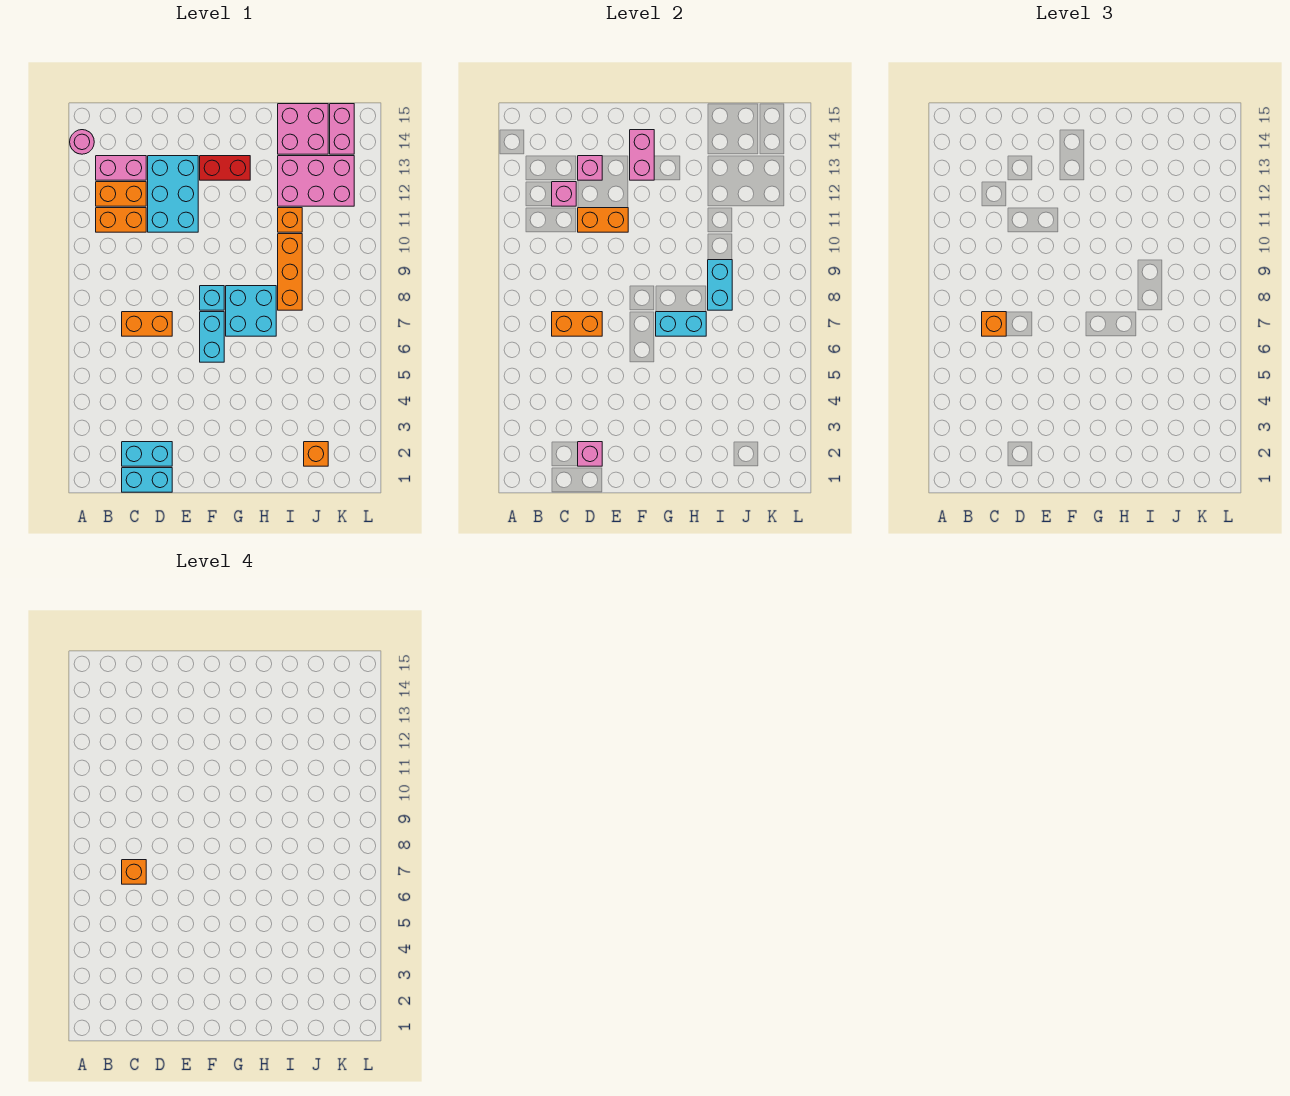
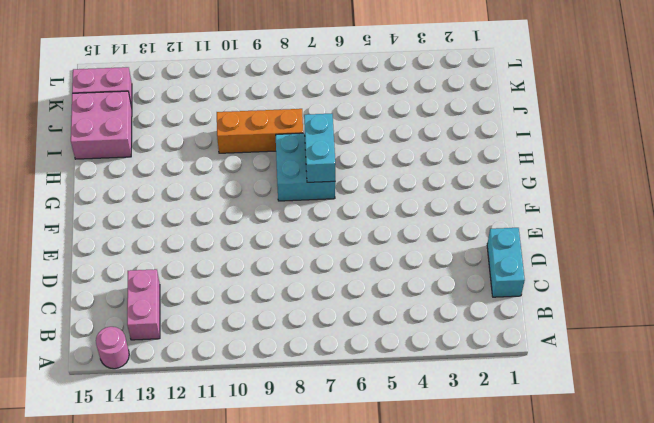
none -> orange brick B11:C11 level 1
none -> orange brick B12:C12 level 1
none -> cyan brick C2:D2 level 1

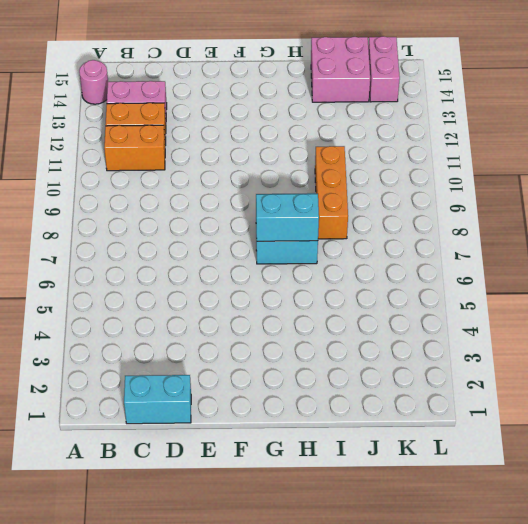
none -> cyan brick C2:D2 level 1
none -> orange brick C7:D7 level 1
none -> cyan brick D11:E13 level 1

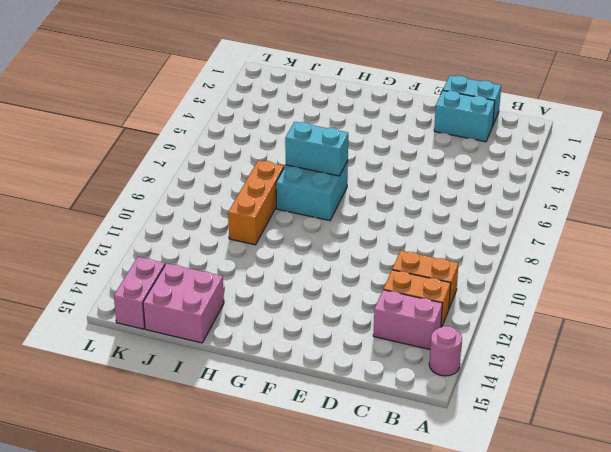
none -> orange brick C7:D7 level 1
none -> cyan brick D11:E13 level 1
none -> cyan brick F6:F7 level 1

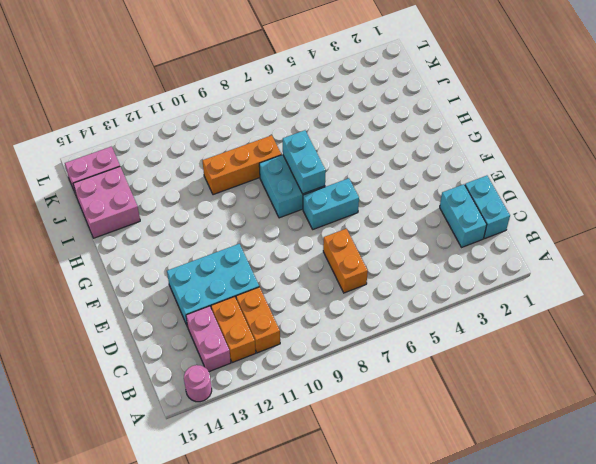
none -> cyan brick F8 level 1
none -> red brick F13:G13 level 1
none -> orange brick I11 level 1

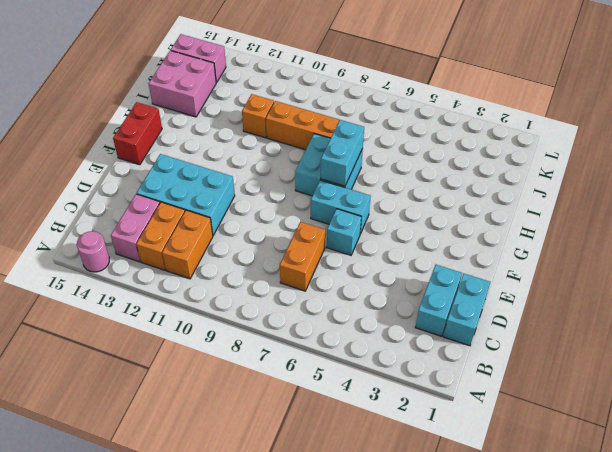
cyan brick E6 level 1 -> cyan brick F8 level 1
red brick F15:G15 level 1 -> red brick F13:G13 level 1
none -> pink brick I12:K13 level 1
none -> orange brick J2 level 1
none -> orange brick C7:D7 level 2

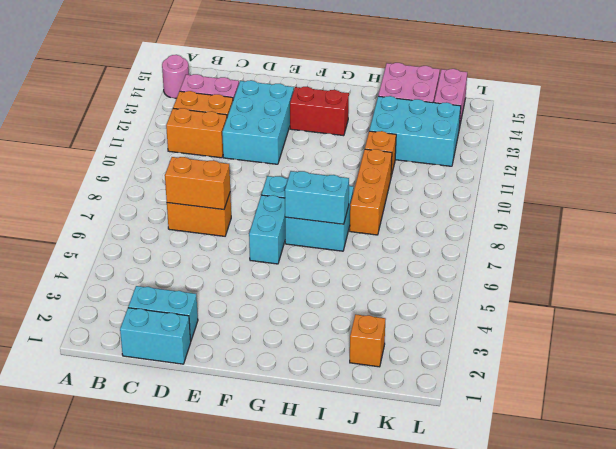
cyan brick I12:K13 level 1 -> pink brick I12:K13 level 1
none -> pink brick C12 level 2
none -> pink brick D2 level 2
none -> orange brick D11:E11 level 2

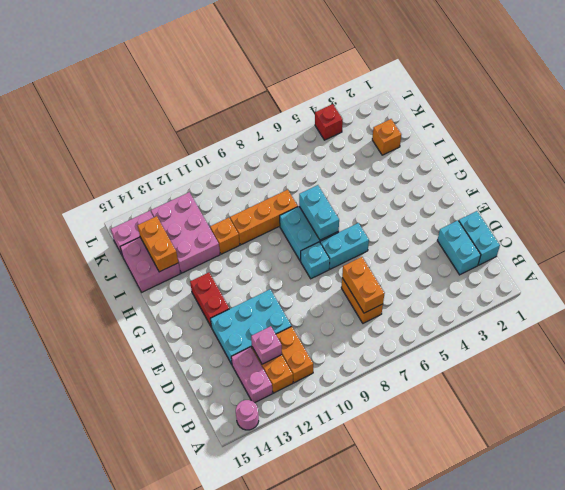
orange brick I14:J14 level 2 -> orange brick D11:E11 level 2
red brick L4 level 1 -> none
none -> pink brick D2 level 2
none -> pink brick D13 level 2
none -> pink brick F13:F14 level 2

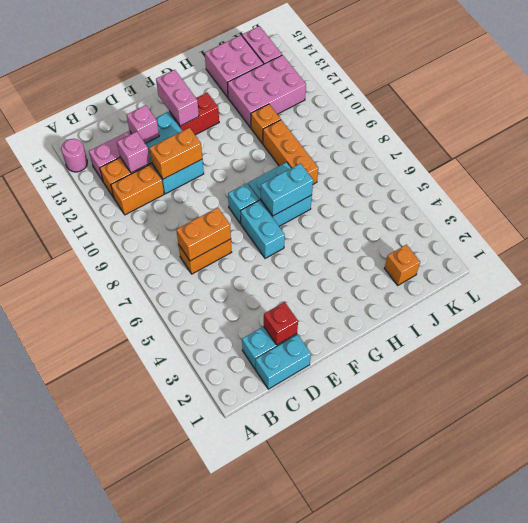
red brick D2 level 2 -> pink brick D2 level 2
none -> cyan brick I8:I9 level 2
none -> orange brick C7 level 3
none -> orange brick C7 level 4

